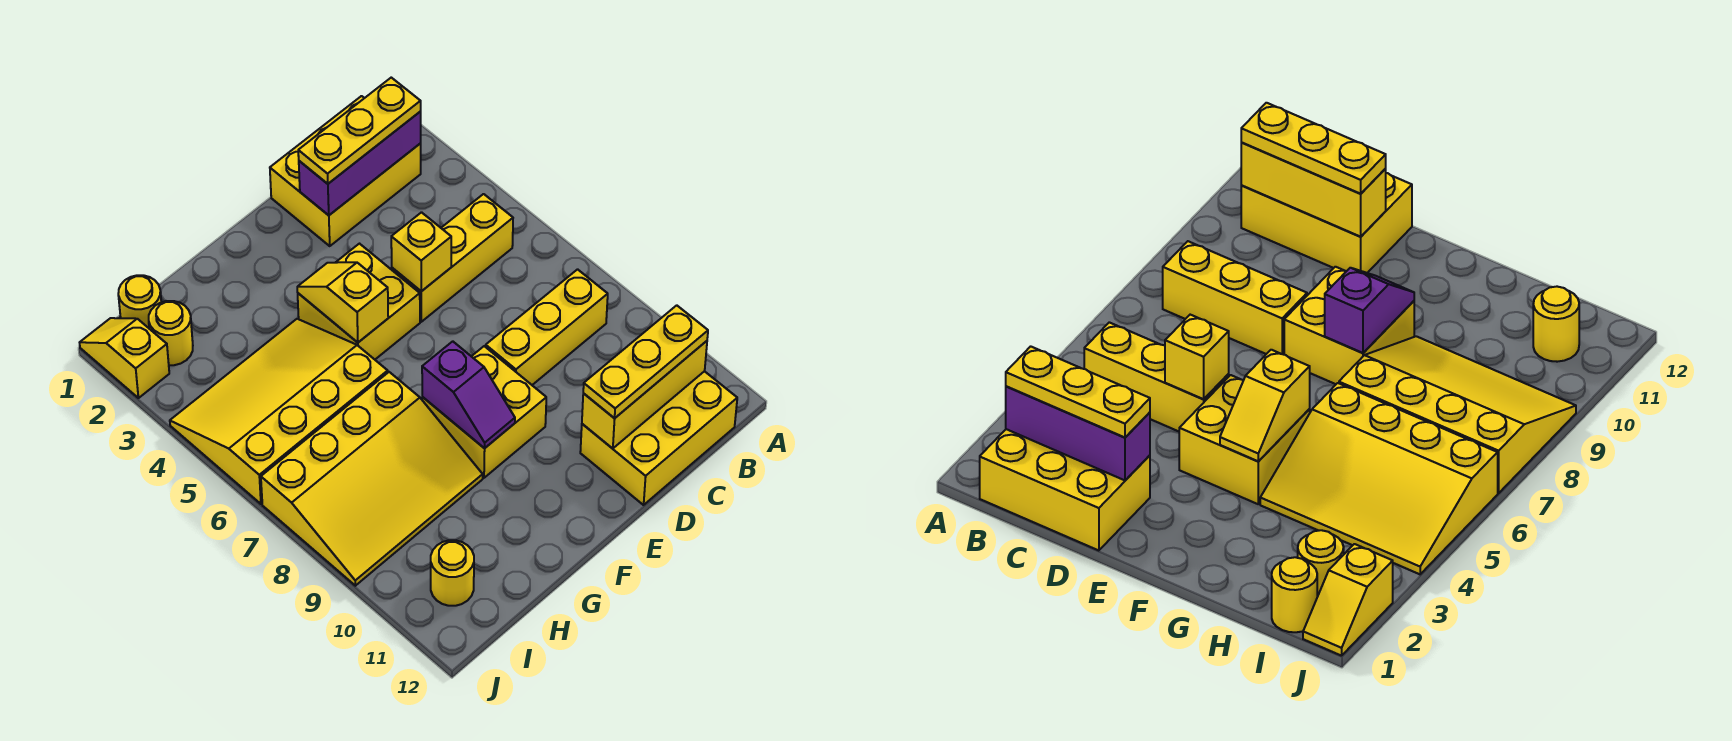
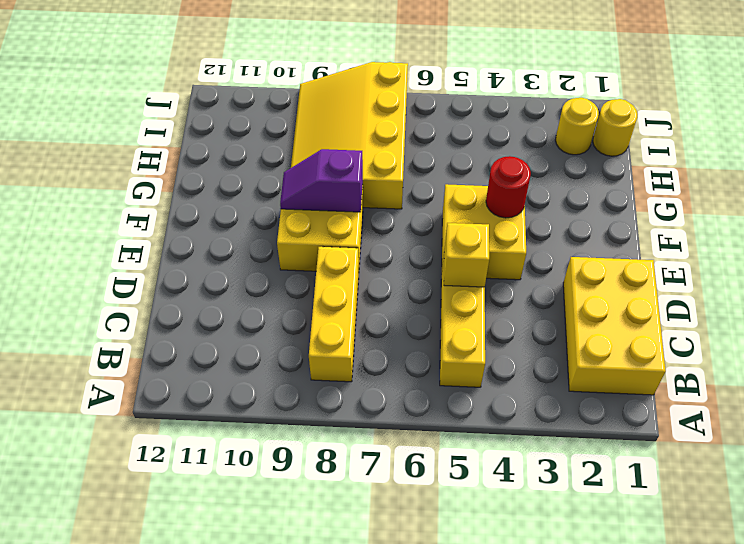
red round brick F4 level 2 -> yellow slope F4:F5 level 2 top 5
none -> yellow brick B11:D12 level 1
none -> yellow slope G4:J6 level 1 top 6
none -> yellow round brick I11 level 1

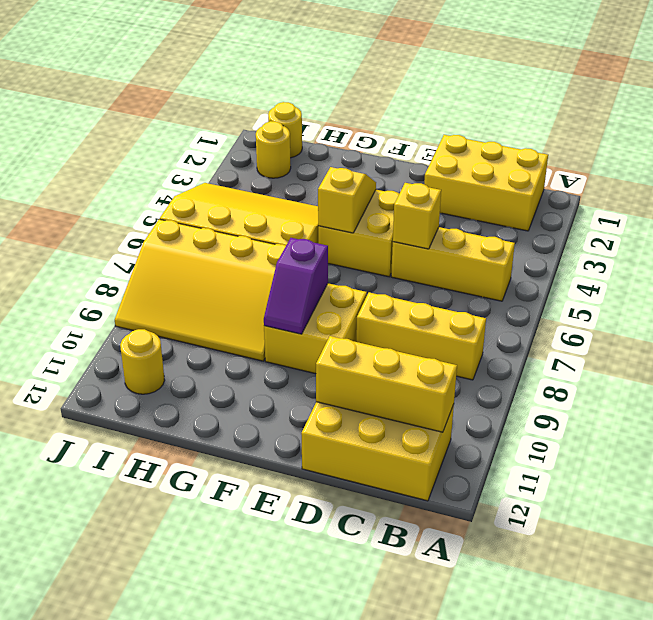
none -> yellow slope J1:J2 level 1 top 2
none -> purple brick B2:D2 level 2
none -> yellow plate B2:D2 level 3

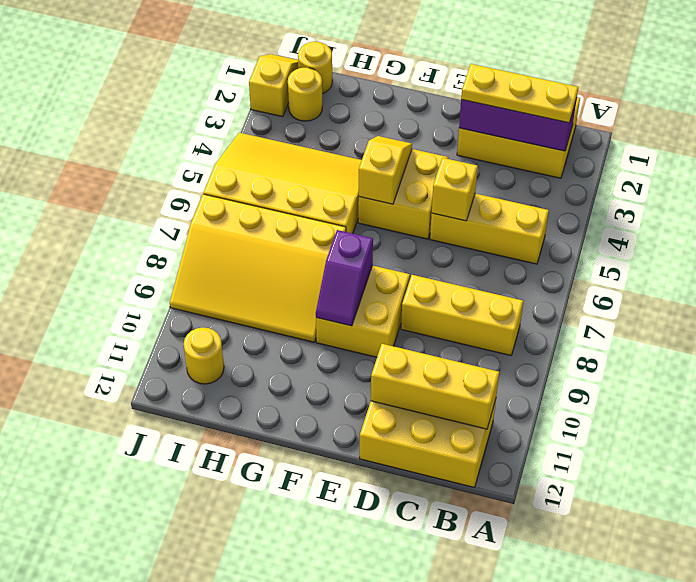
none -> yellow plate B11:D11 level 3

